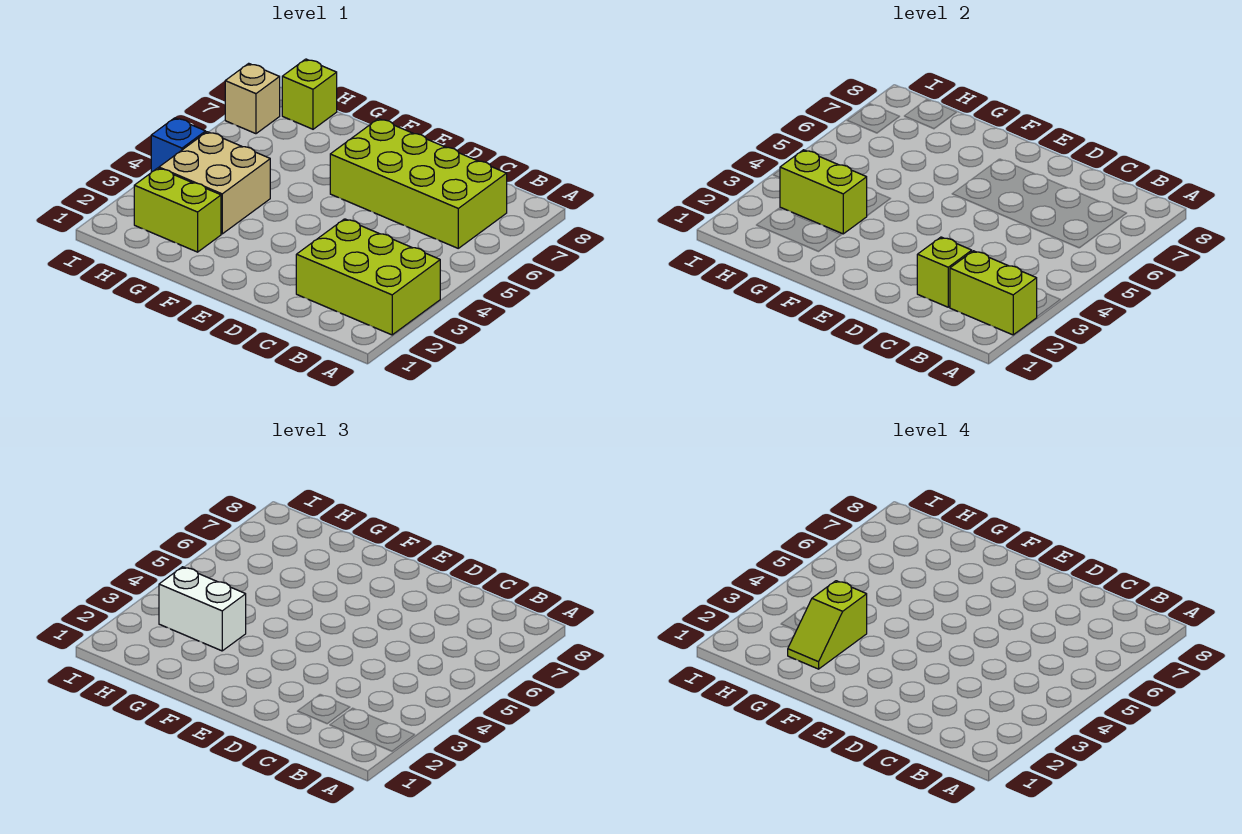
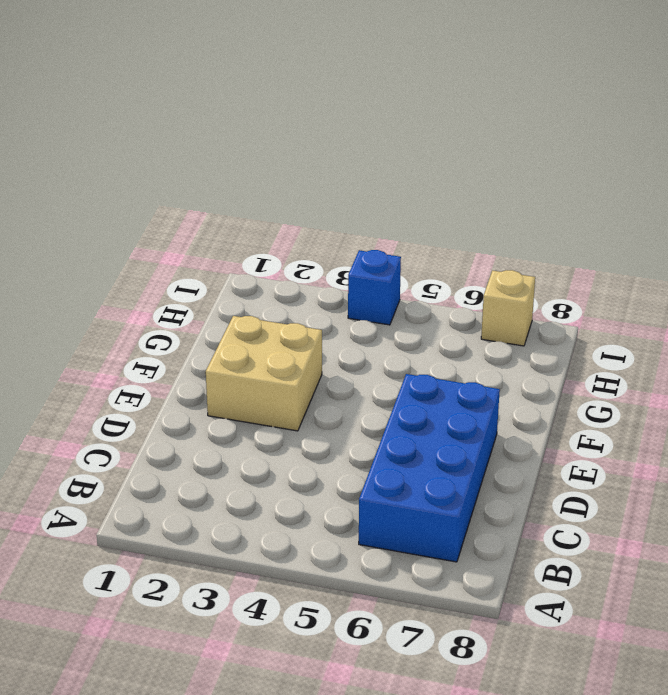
blue brick B6:E7 level 1 -> lime brick B6:E7 level 1
tan brick E2:F3 level 1 -> tan brick G3:H4 level 1
none -> lime brick A2:C3 level 1
none -> lime brick G2:H2 level 1
none -> lime brick H8 level 1

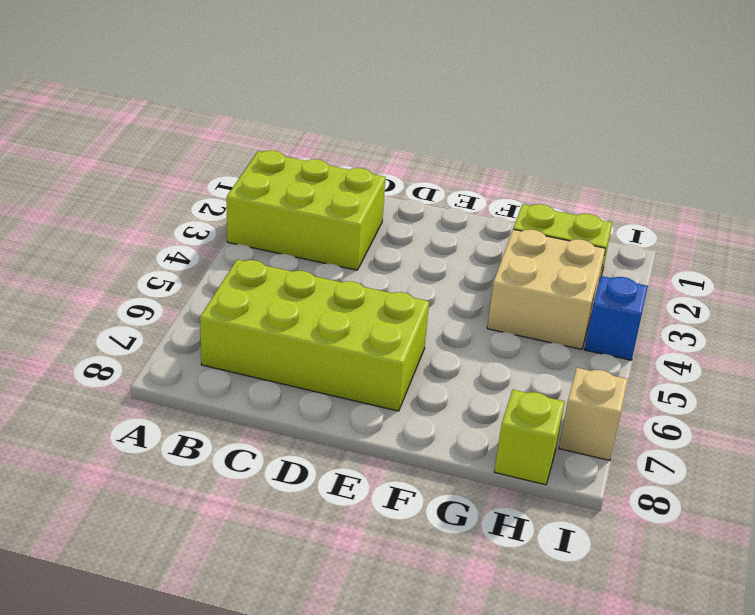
none -> lime brick A2:B2 level 2
none -> lime brick C2 level 2
none -> lime brick G3:H3 level 2

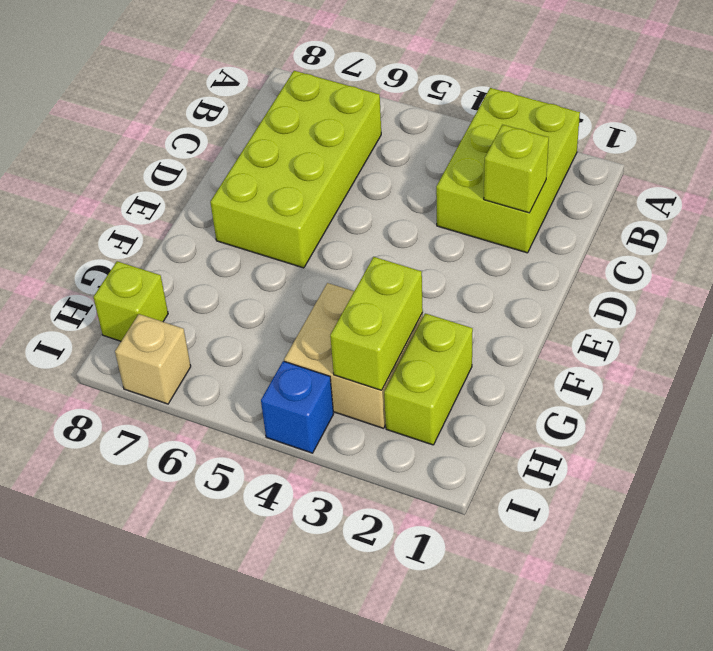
none -> lime brick A2:B2 level 2
none -> white brick G3:H3 level 3
none -> lime slope G2:G3 level 4 top 3

